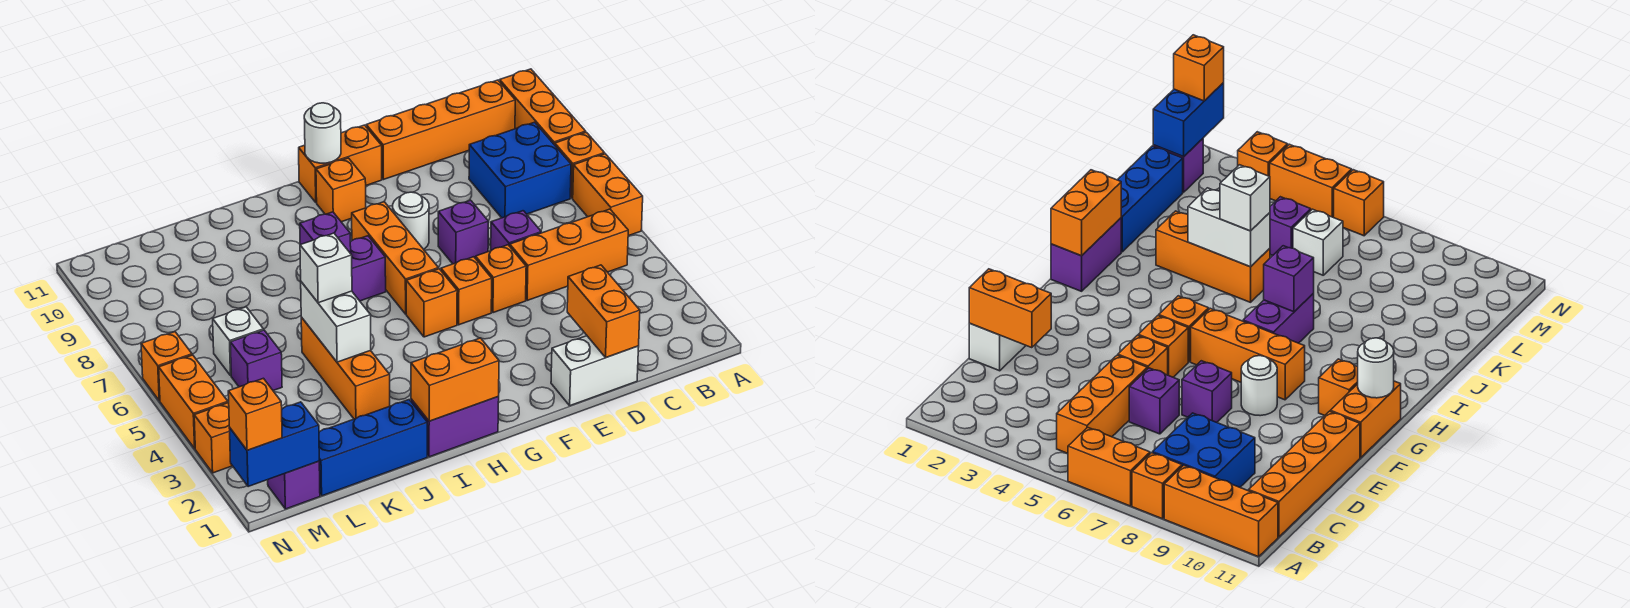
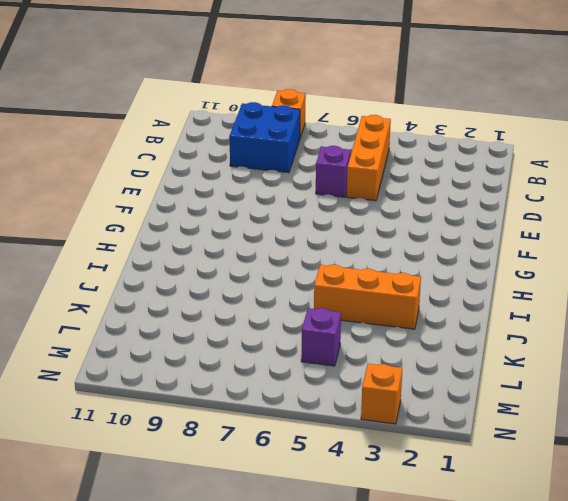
none -> orange brick A6:A7 level 1
none -> orange brick A9:A11 level 1
none -> orange brick B11:E11 level 1
none -> white brick D1:E1 level 1

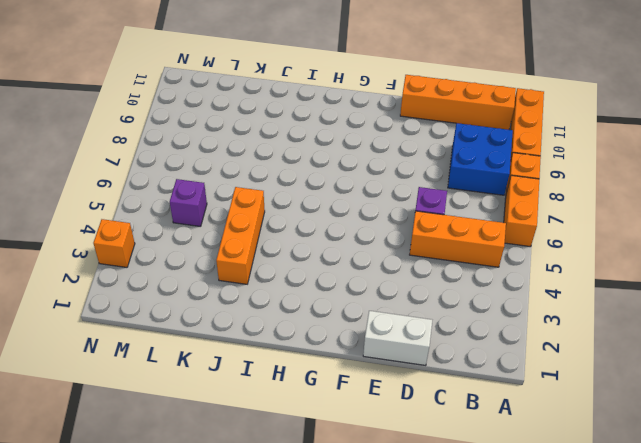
none -> orange brick E5 level 1
none -> purple brick E7 level 1
none -> orange brick F5 level 1
none -> white round brick F8 level 1

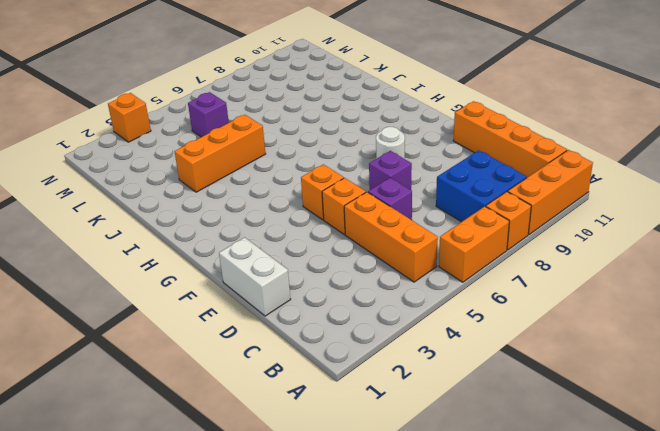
none -> orange brick F11:G11 level 1
none -> orange brick G5 level 1
none -> orange brick G6:G8 level 1
none -> orange brick G10 level 1

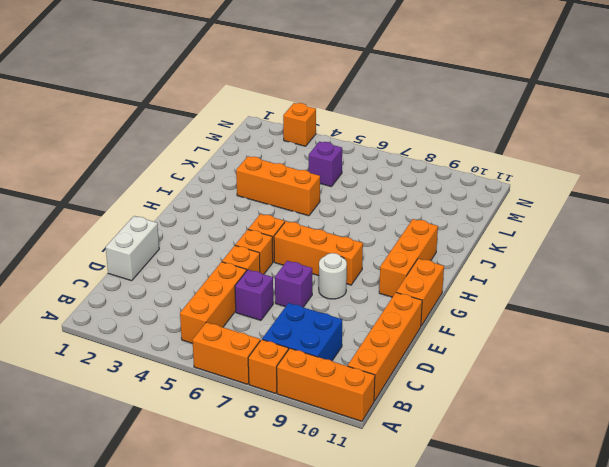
orange brick G10:I10 level 1 -> orange brick G10 level 1
none -> purple brick H1:I1 level 1
none -> purple brick H7:I7 level 1
none -> blue brick J1:L1 level 1
none -> white brick L6 level 1

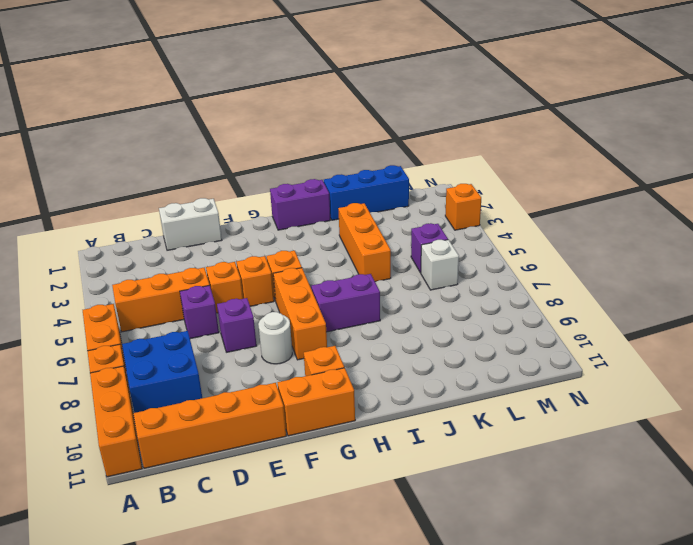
none -> purple brick M1 level 1
none -> orange brick N4:N5 level 1
none -> orange brick N6 level 1
none -> orange brick D1:D2 level 2

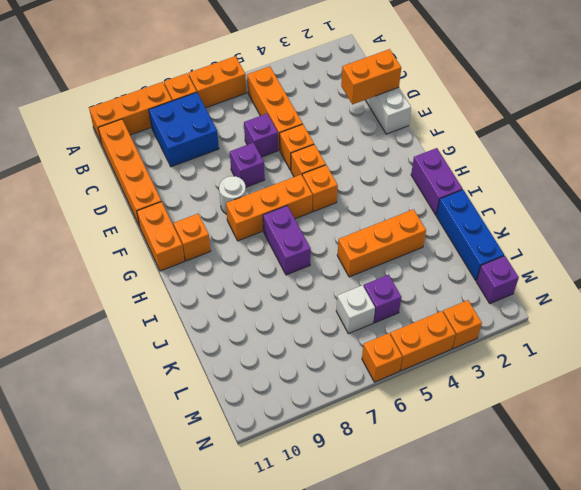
none -> white round brick G11 level 2
none -> orange brick H1:I1 level 2
none -> purple brick I7 level 2
none -> white brick J4:J5 level 2

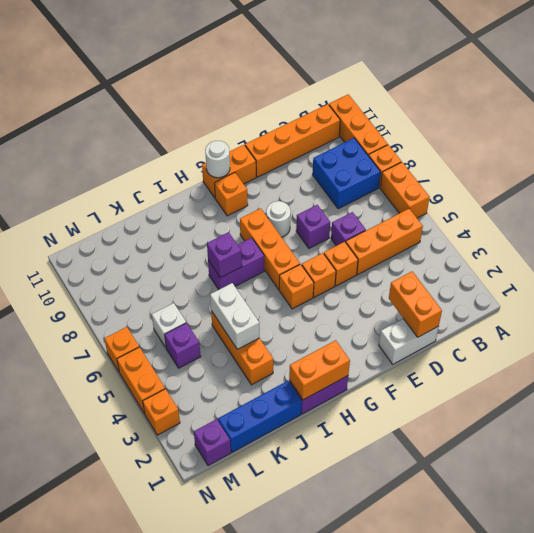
none -> blue brick M1:N1 level 2
none -> white brick J5 level 3
none -> orange brick N1 level 3

